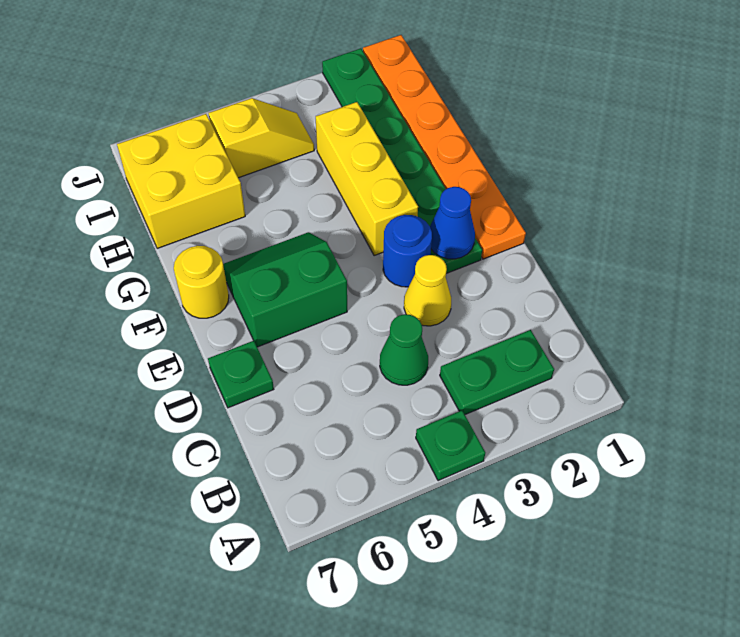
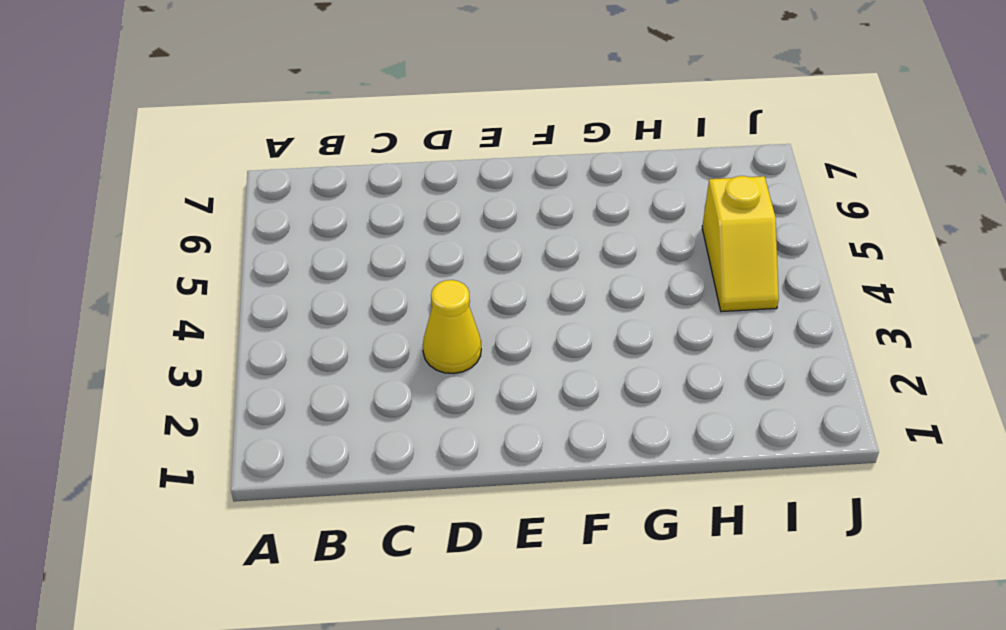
none -> green plate A4 level 1
none -> green plate B2:B3 level 1
none -> green cone C4 level 1

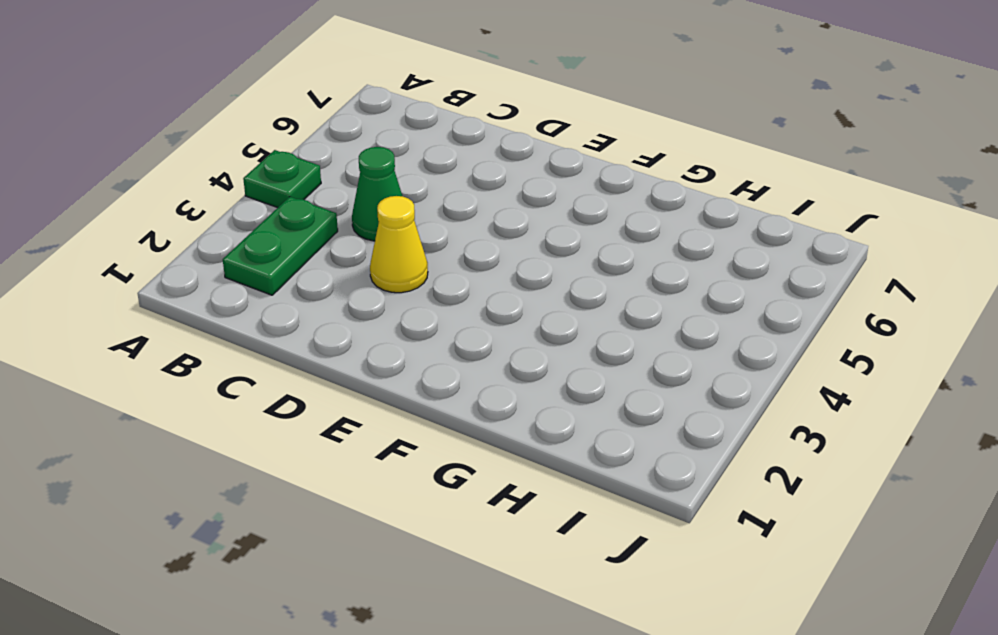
none -> green plate D7 level 1
none -> orange plate E1:J1 level 1
none -> green plate E2:J2 level 1

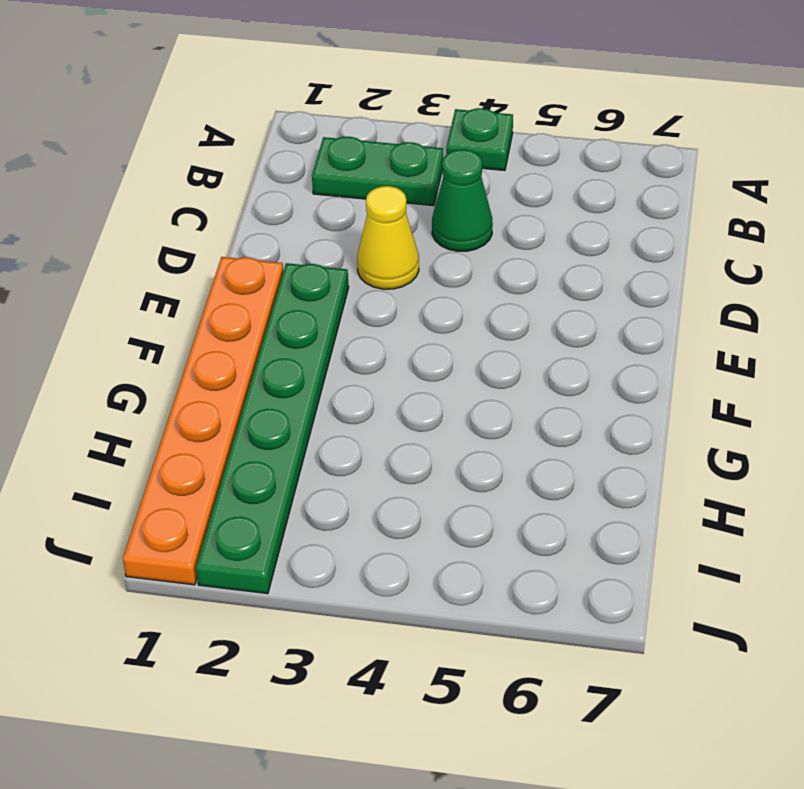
none -> green plate D7 level 1
none -> blue round brick E3 level 1
none -> green slope E5:F6 level 1 top E

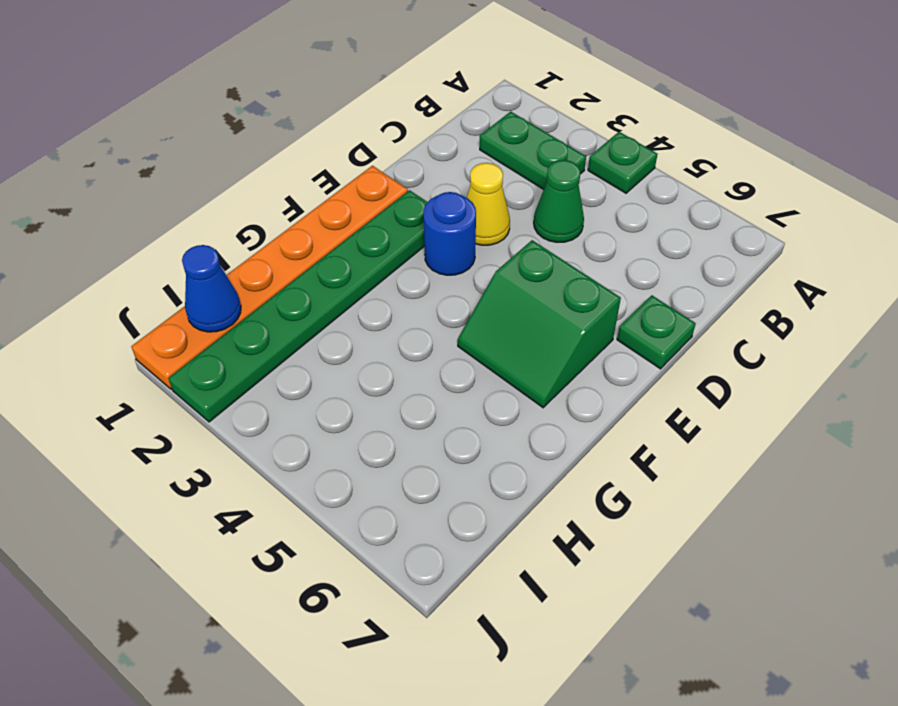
blue cone I1 level 2 -> blue cone E2 level 2
none -> yellow brick F3:H3 level 1
none -> yellow round brick F7 level 1
none -> yellow brick H6:I7 level 1

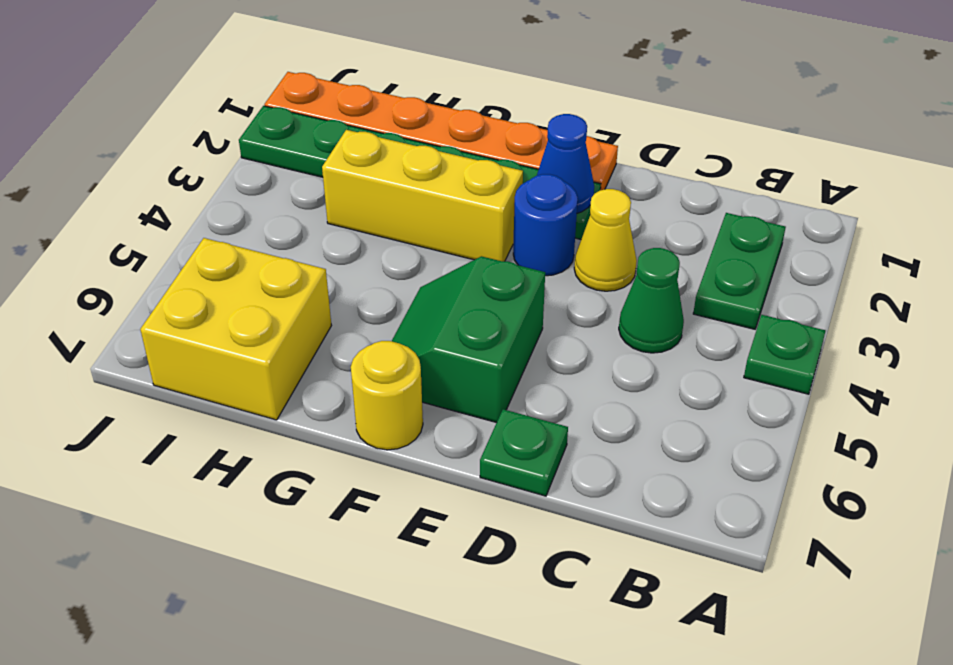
none -> yellow slope I4:I5 level 1 top 5

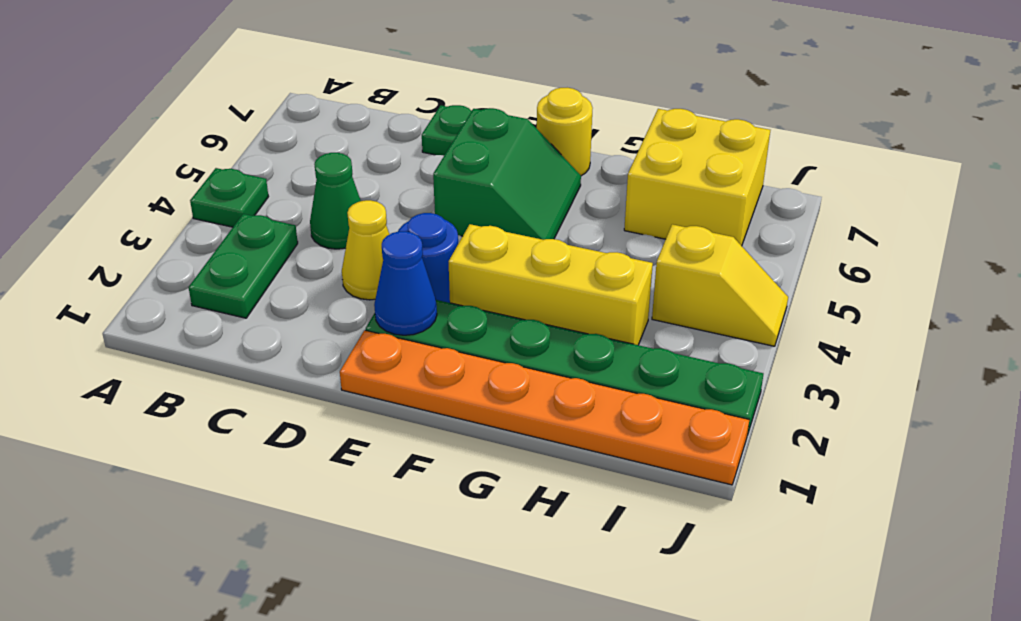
yellow slope I4:J4 level 1 top I -> yellow slope I4:I5 level 1 top 5

